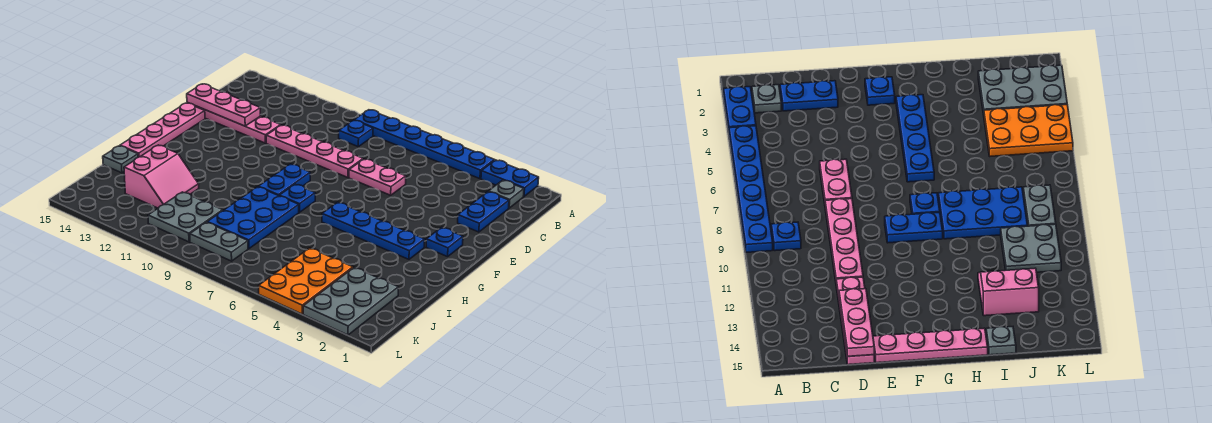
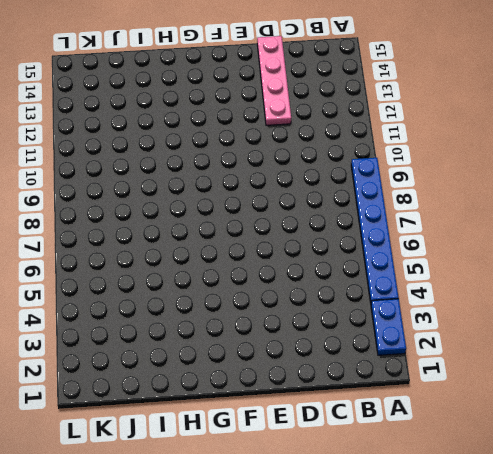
none -> grey plate B2 level 1
none -> blue plate B9 level 1
none -> blue plate C2:D2 level 1

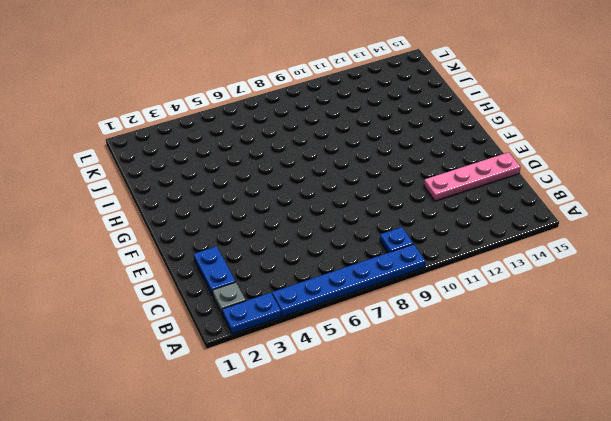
none -> pink plate D6:D7 level 1
none -> pink plate D8:D11 level 1
none -> pink plate E15:H15 level 1

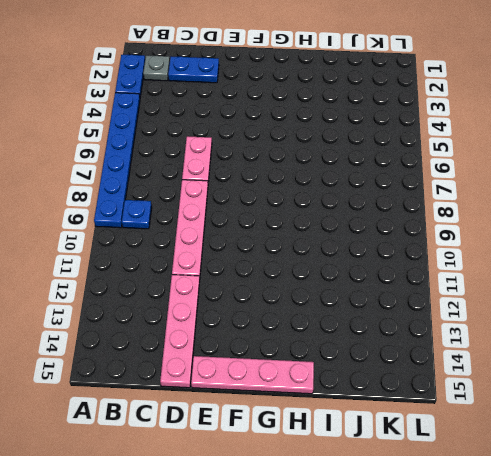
none -> blue plate F2 level 1
none -> blue plate F9:G9 level 1
none -> blue plate G3:G6 level 1

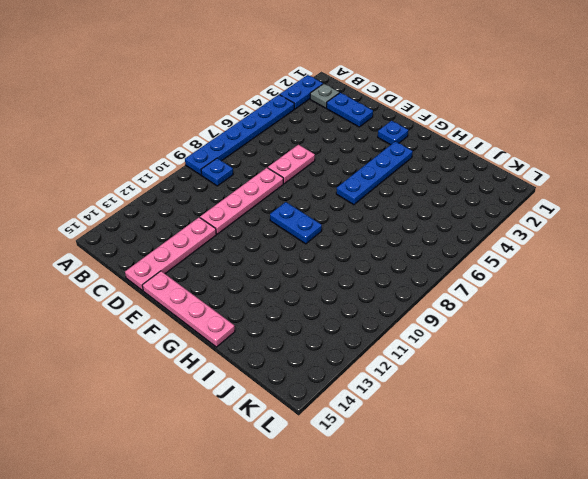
none -> blue plate G8 level 1
none -> blue plate H8:J9 level 1
none -> pink slope I12:J13 level 1 top 13

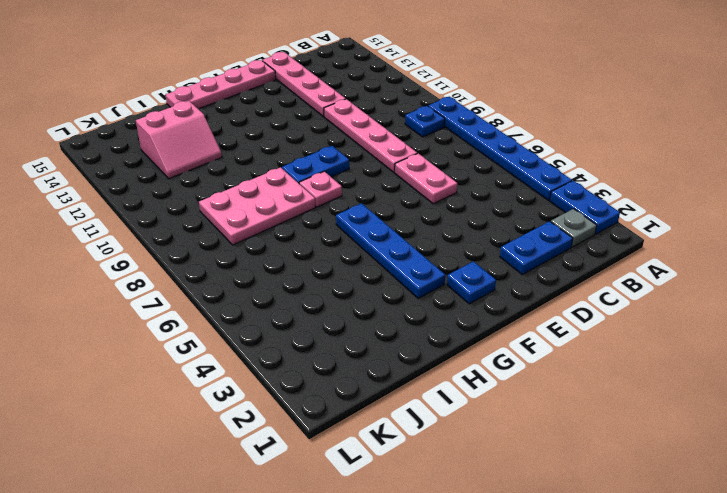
pink plate G8 level 1 -> blue plate G8 level 1
pink plate H8:J9 level 1 -> blue plate H8:J9 level 1
none -> grey plate I15 level 1
none -> grey plate J2:L3 level 1
none -> orange plate J4:L5 level 1

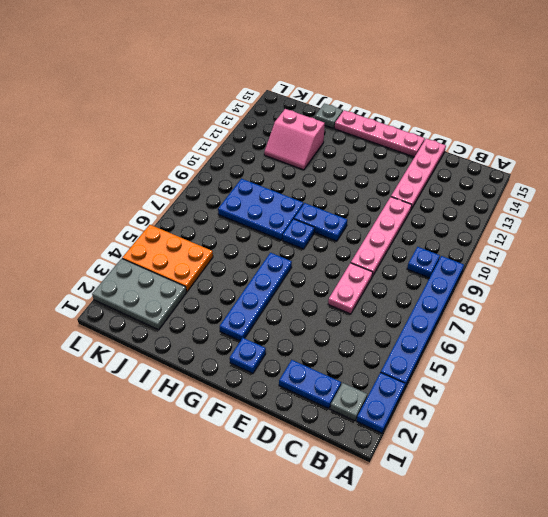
none -> grey plate J10:K11 level 1
none -> grey plate K8:K9 level 1
none -> pink plate D13:D15 level 2

